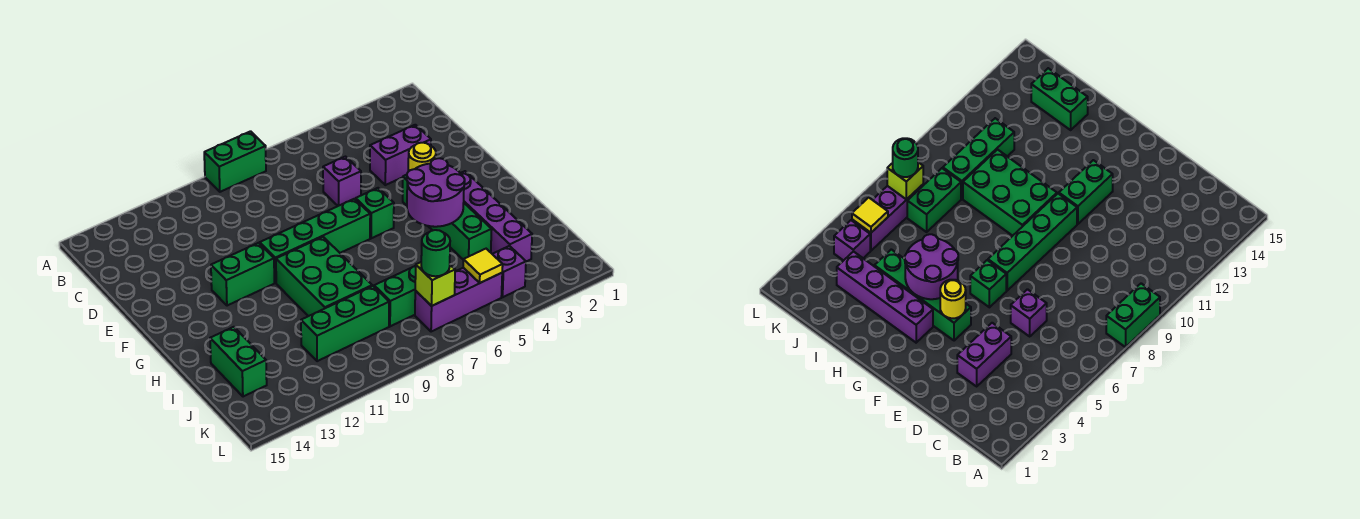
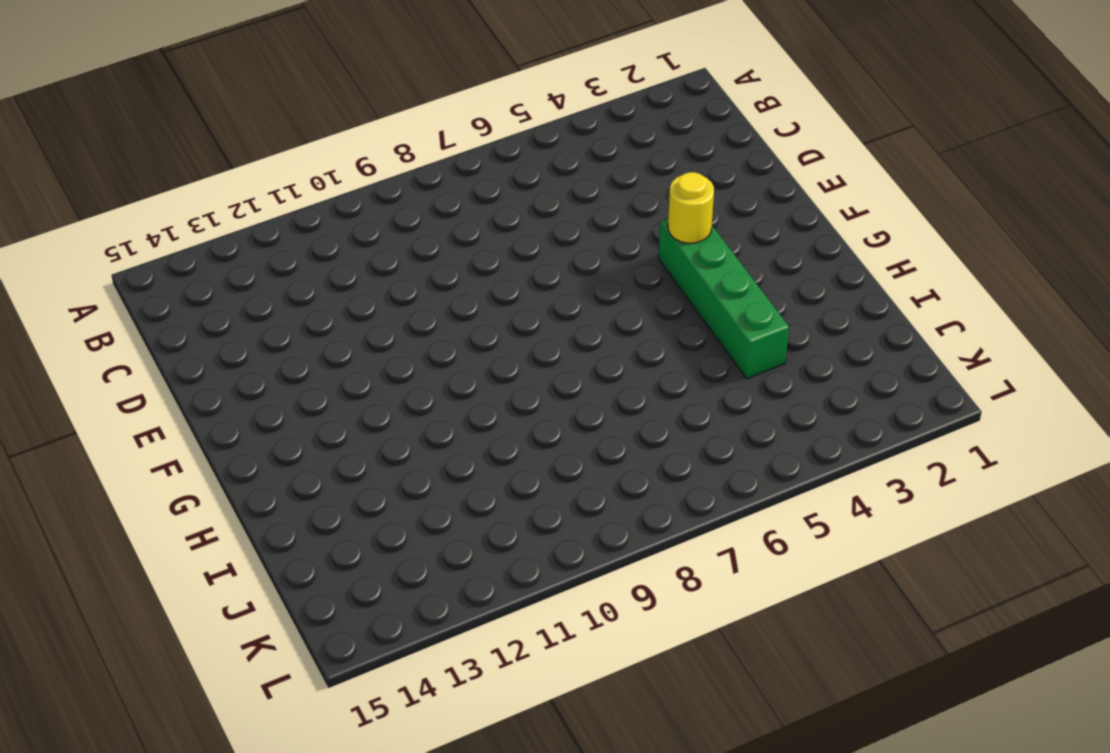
none -> green brick A8:A9 level 1
none -> purple brick D3:D4 level 1
none -> purple brick D6 level 1

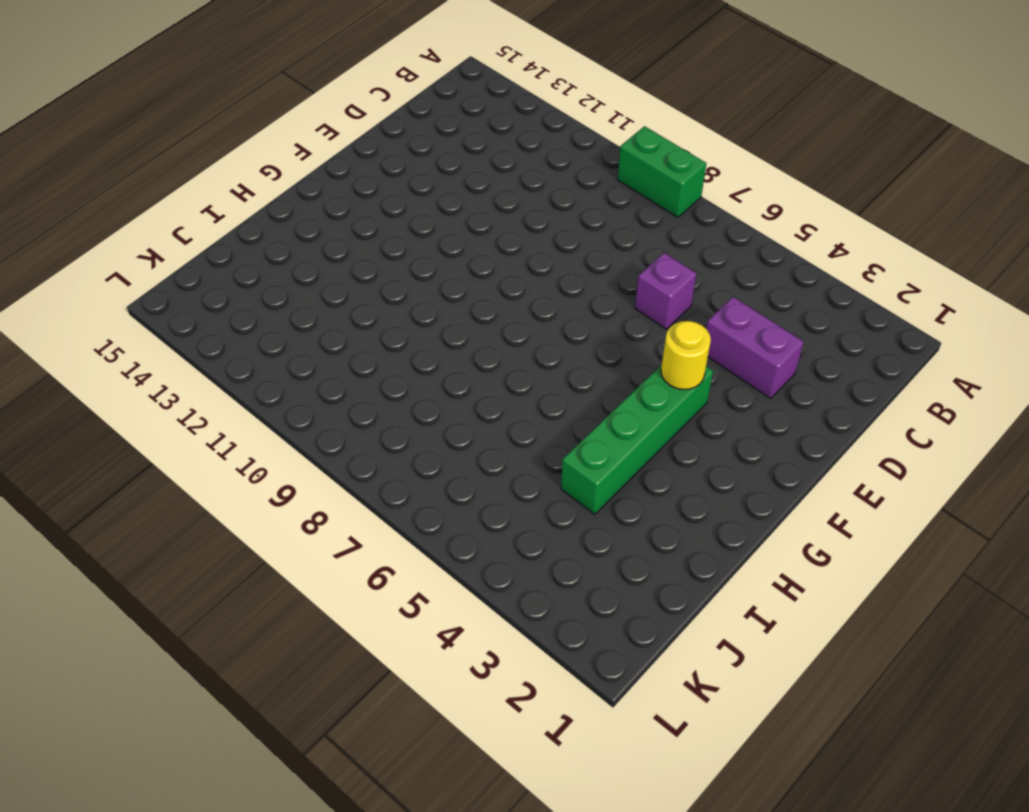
none -> green brick F6 level 1
none -> green brick F7:F10 level 1
none -> green brick F11:F12 level 1

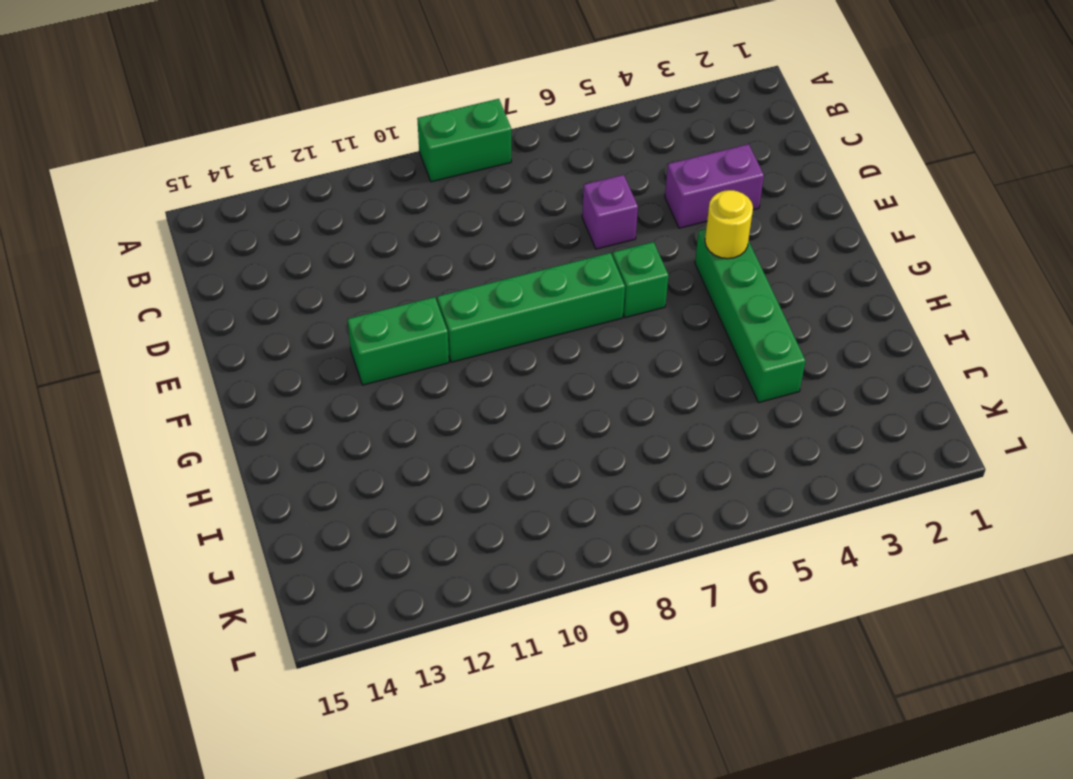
none -> purple brick G3:J3 level 1
none -> green brick G9:I10 level 1
none -> green brick I14:J14 level 1

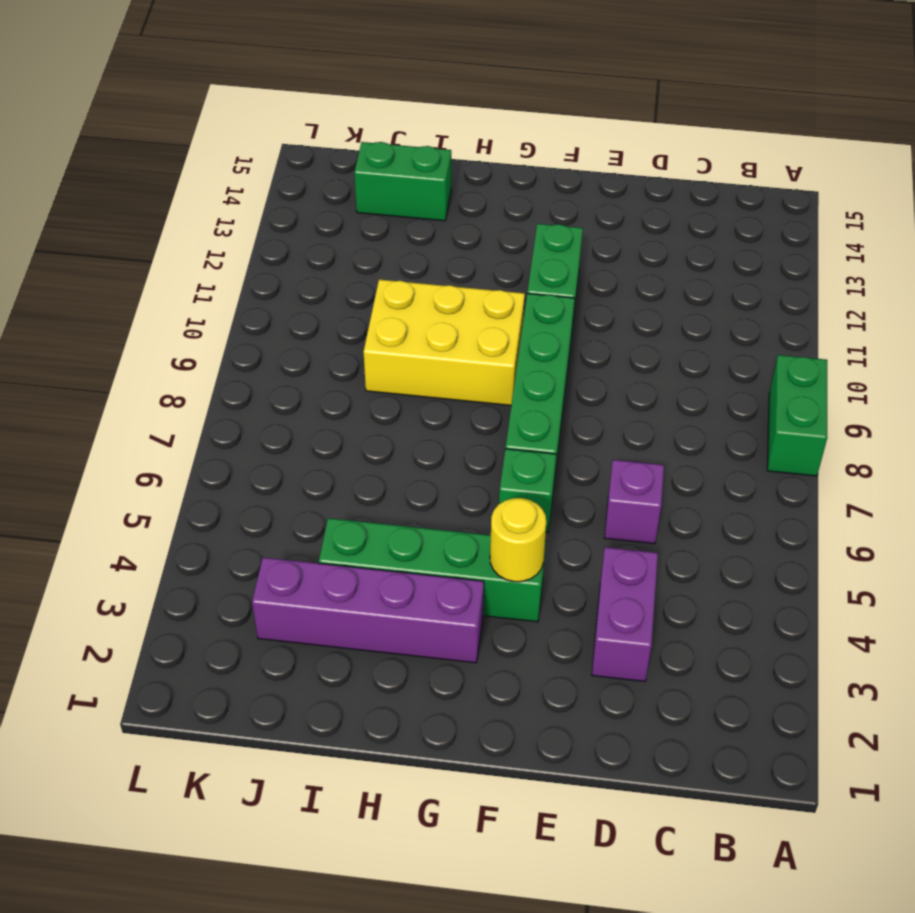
yellow brick G9:I10 level 1 -> green brick G9:I10 level 1
none -> green brick J7:J8 level 1
none -> green brick J9:J11 level 1
none -> purple brick K4 level 1

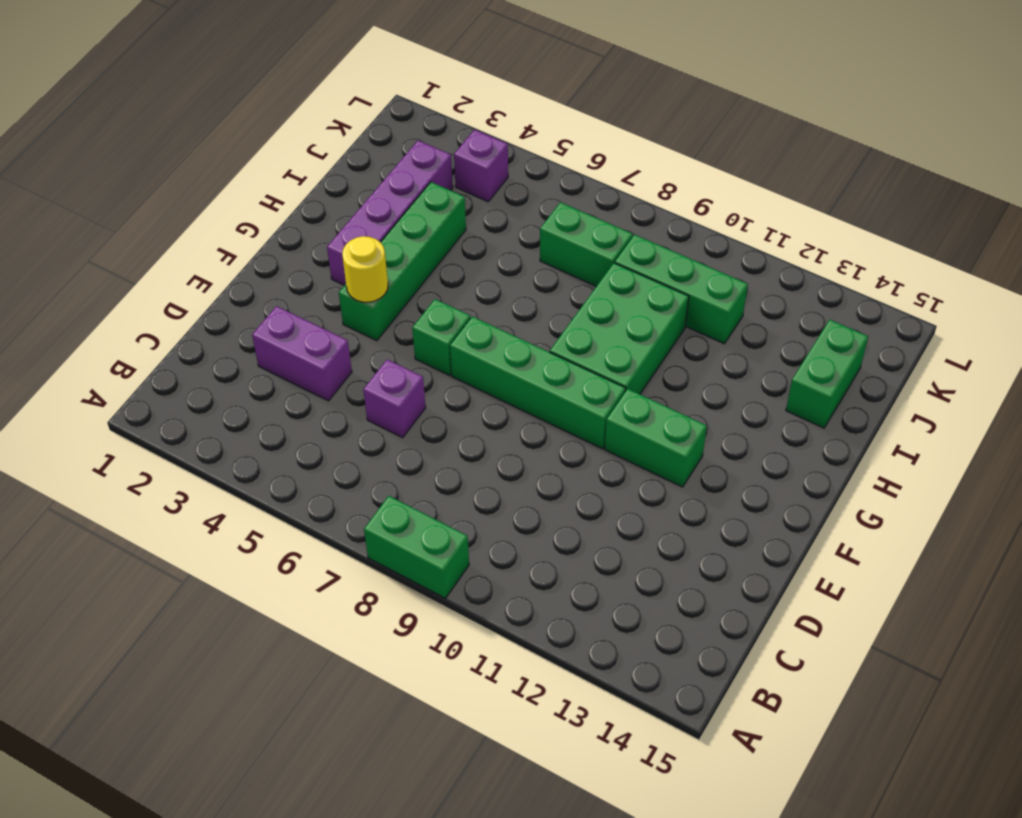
none -> purple brick K5:K7 level 1
none -> purple round brick G4:H5 level 2
none -> yellow tile K5 level 2

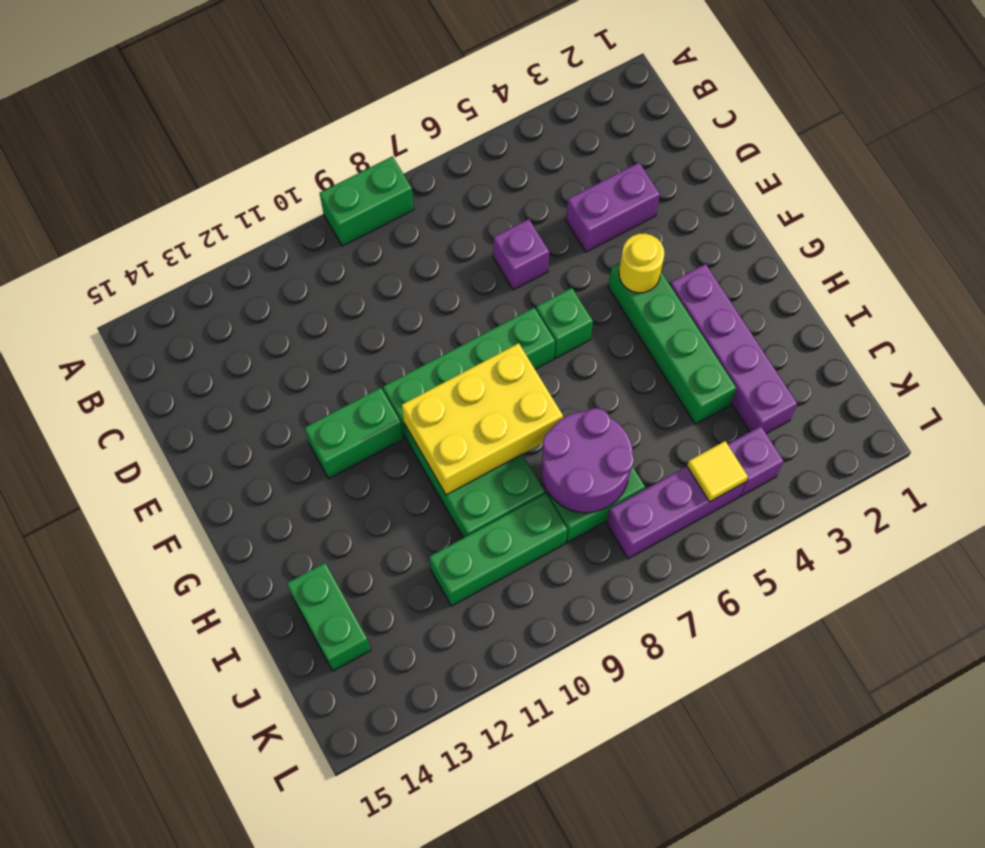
yellow brick G8:H10 level 2 -> none
purple round brick I7:J8 level 2 -> purple round brick G4:H5 level 2
none -> lime brick K7 level 2
none -> green round brick K7 level 3

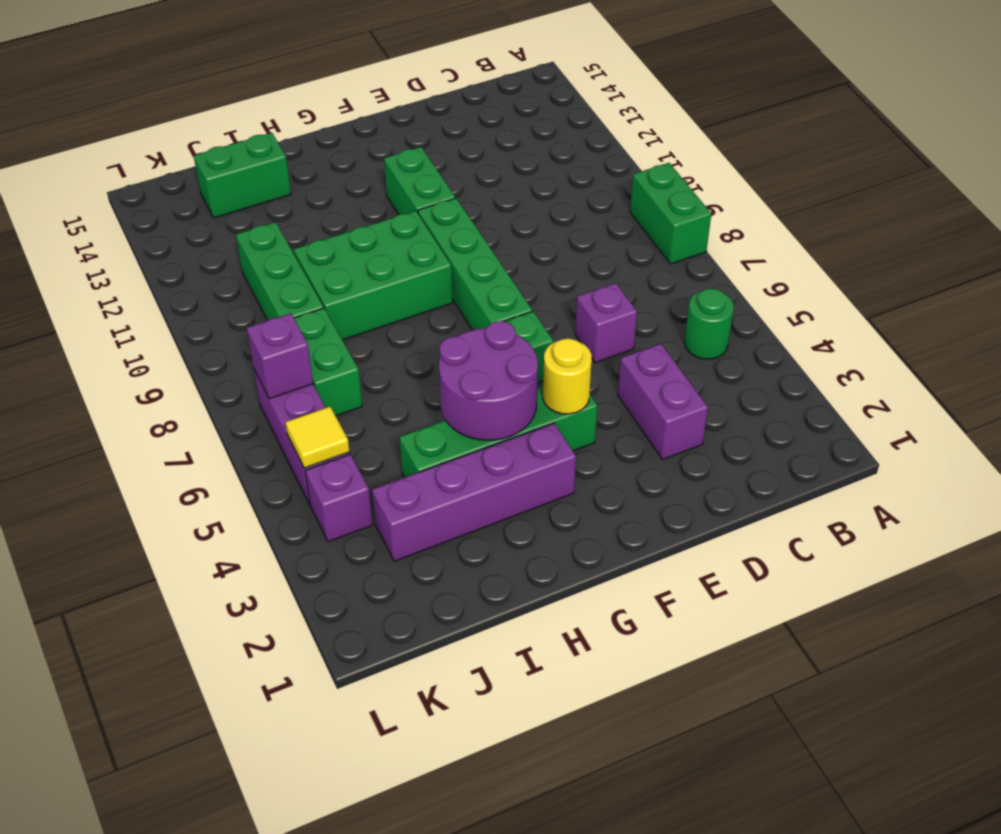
green round brick B5 level 1 -> green round brick K7 level 3
purple brick K7 level 2 -> lime brick K7 level 2

